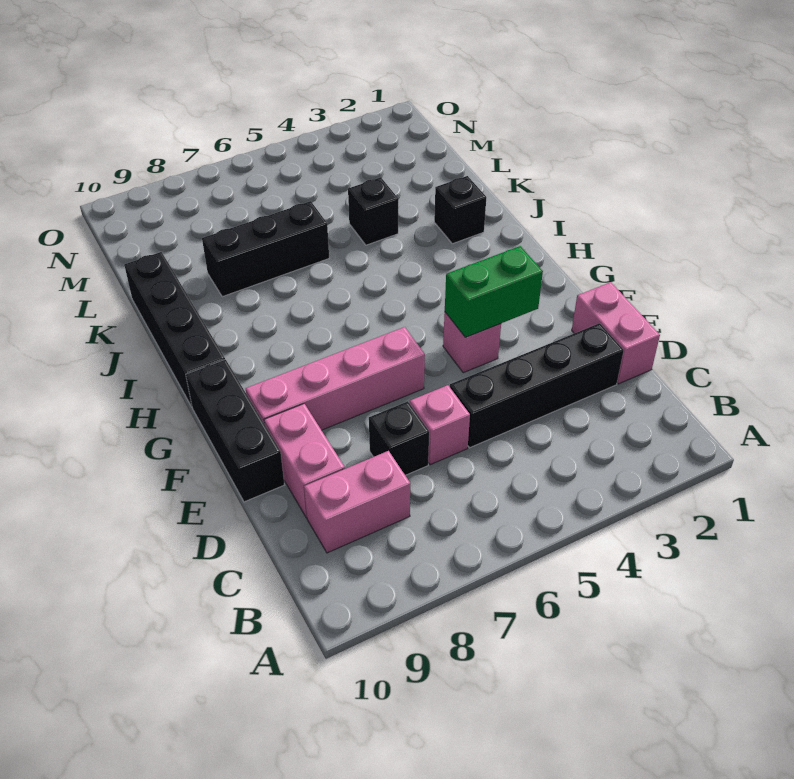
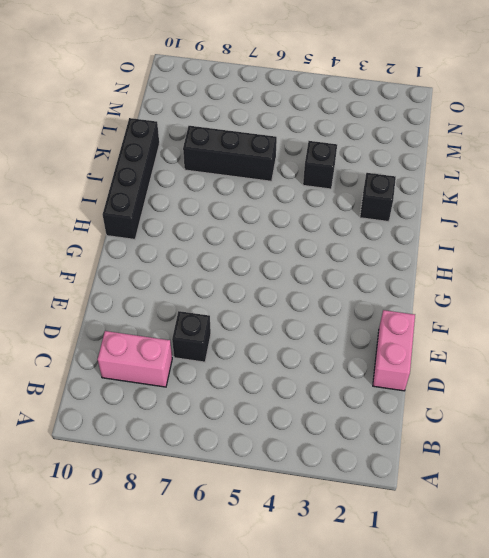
none -> black brick D2:D5 level 1
none -> pink brick D6 level 1
none -> pink brick D9:E9 level 1

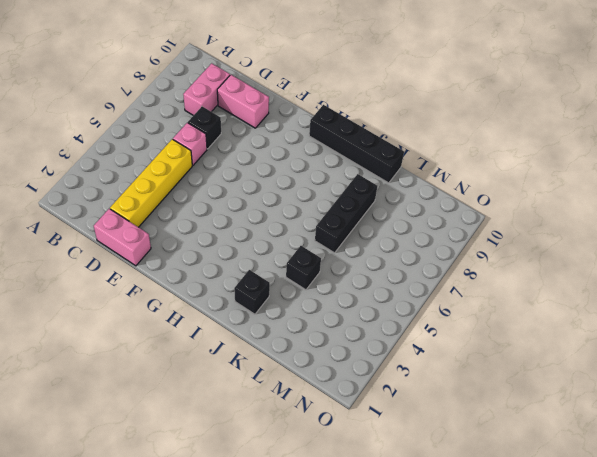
yellow brick D2:D5 level 1 -> black brick D2:D5 level 1
none -> black brick E10:G10 level 1
none -> pink brick F4 level 1
none -> pink brick F6:F9 level 1

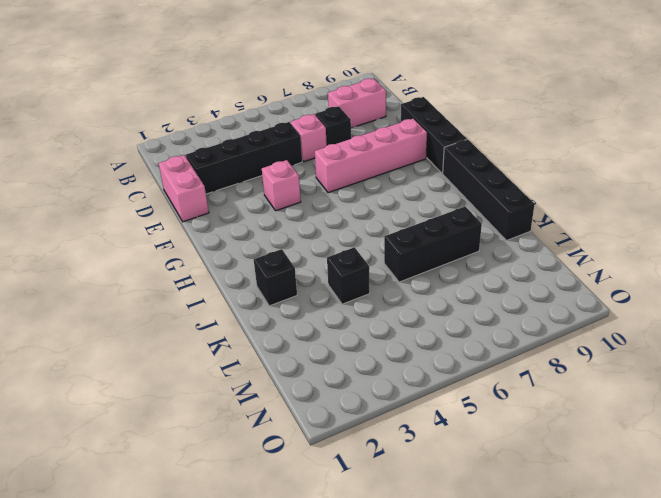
none -> pink brick D9:E9 level 1
none -> green brick F3:F4 level 2

